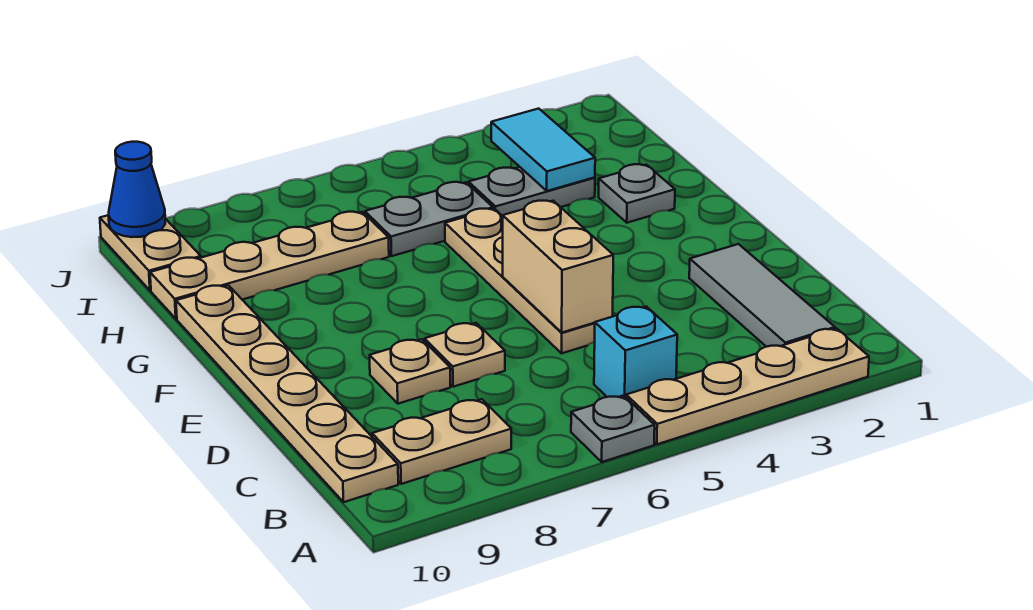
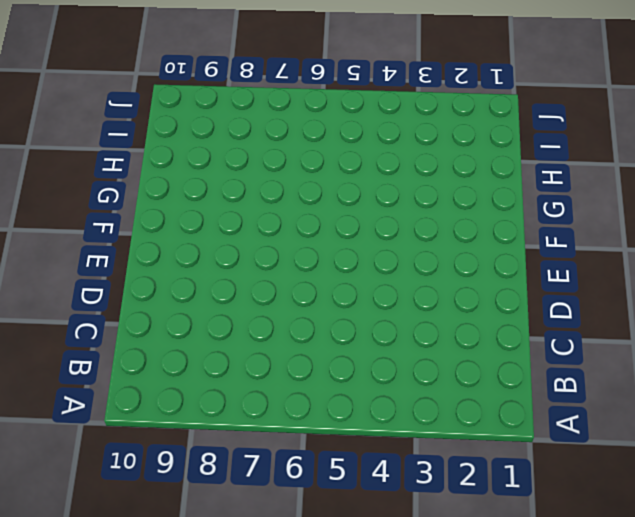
none -> tan plate A2:A5 level 1
none -> grey plate A6 level 1
none -> grey tile B2:D2 level 1

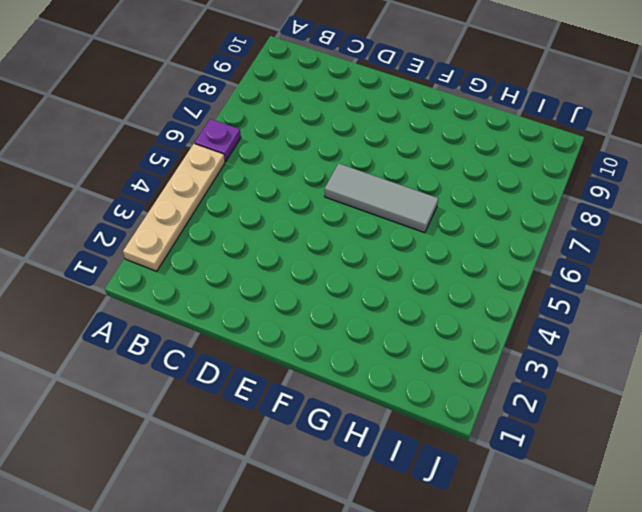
purple plate A6 level 1 -> grey plate A6 level 1
grey tile E6:G6 level 1 -> grey tile B2:D2 level 1
none -> cyan brick B5 level 1
none -> tan plate B8:B9 level 1
none -> tan plate B10:G10 level 1

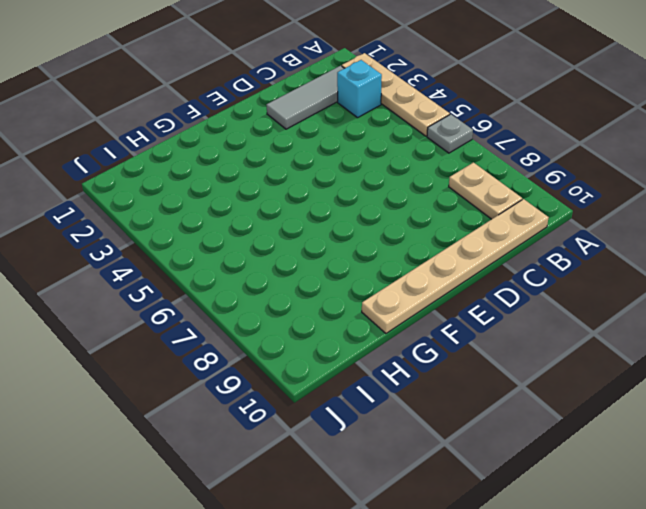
cyan brick B3 level 1 -> cyan brick B5 level 1
none -> tan plate D5:G5 level 1
none -> tan plate D7 level 1
none -> tan plate D8 level 1

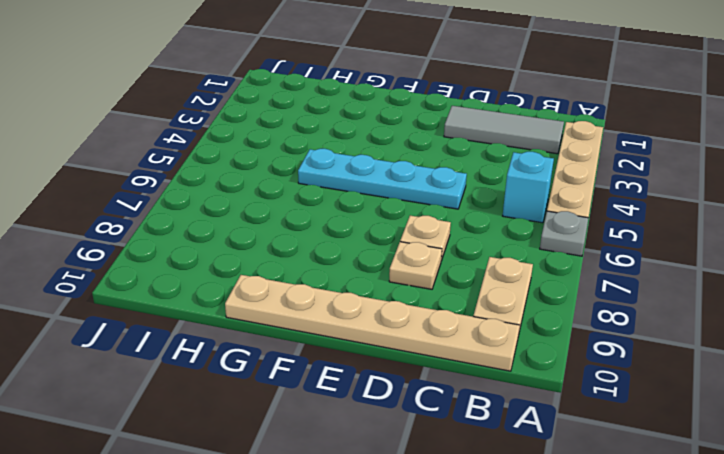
cyan plate D5:G5 level 1 -> tan plate D5:G5 level 1
none -> grey plate G2 level 1
none -> grey plate H3:H4 level 1
none -> grey plate H5:H6 level 1

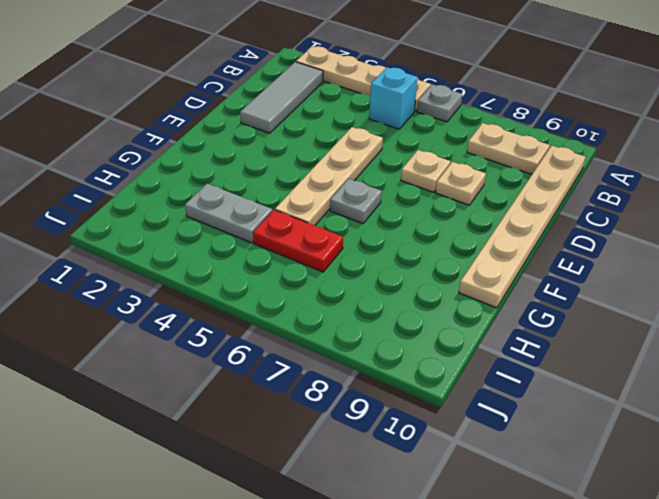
grey plate F6 level 1 -> grey plate G2 level 1
red plate H5:H6 level 1 -> grey plate H5:H6 level 1
none -> tan plate H7:H10 level 1
none -> tan plate I10:J10 level 1
none -> tan brick D5:E5 level 2

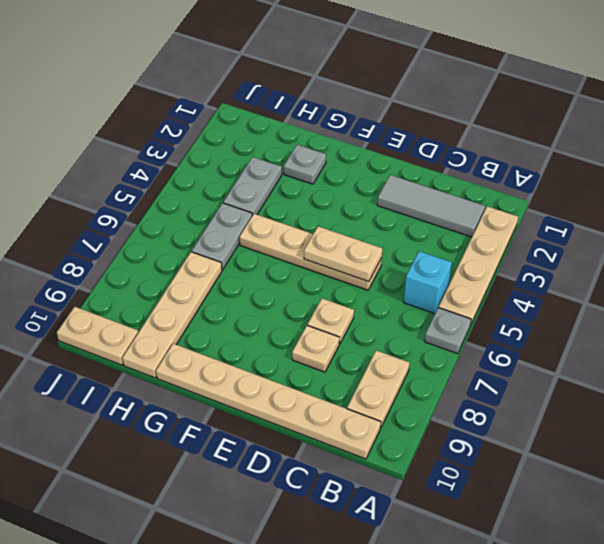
tan plate D5:E5 level 2 -> tan brick D5:E5 level 2
none -> cyan tile H3:I3 level 2
none -> blue cone J10 level 2

